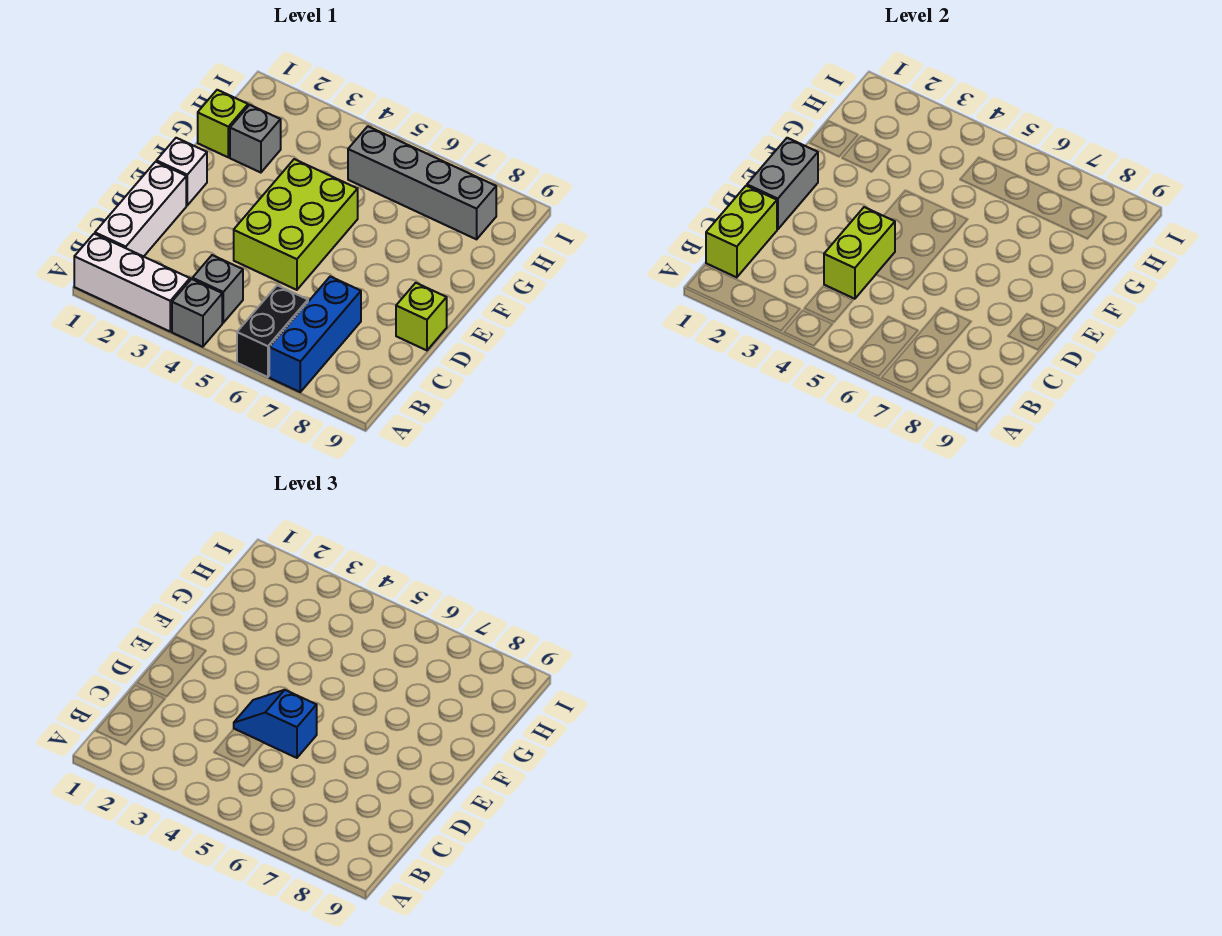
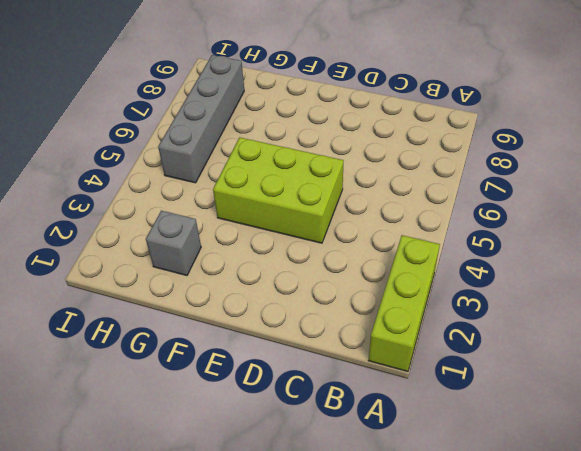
lime brick A1:A3 level 1 -> white brick A1:A3 level 1
none -> grey brick A4 level 1
none -> black brick A6:B6 level 1
none -> blue brick A7:C7 level 1

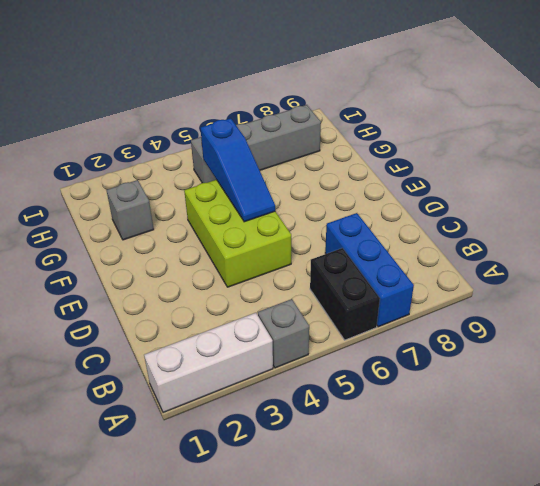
blue slope E5:G5 level 2 top G -> none
none -> white brick B1:D1 level 1
none -> grey brick B4 level 1
none -> lime brick D9 level 1

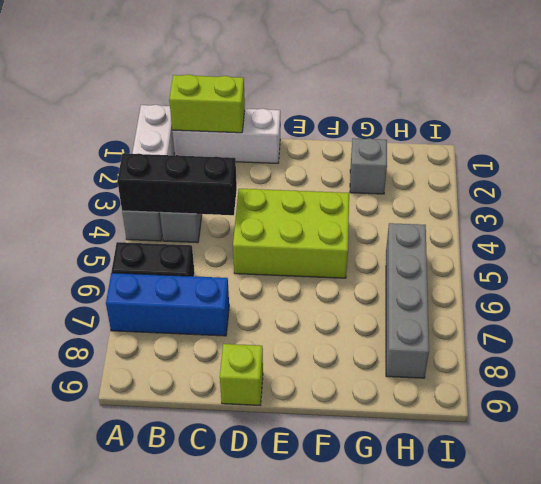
black brick A4:C4 level 2 -> lime brick C4:D4 level 2
none -> white brick E1 level 1
none -> lime brick G1 level 1
none -> grey brick D1:E1 level 2

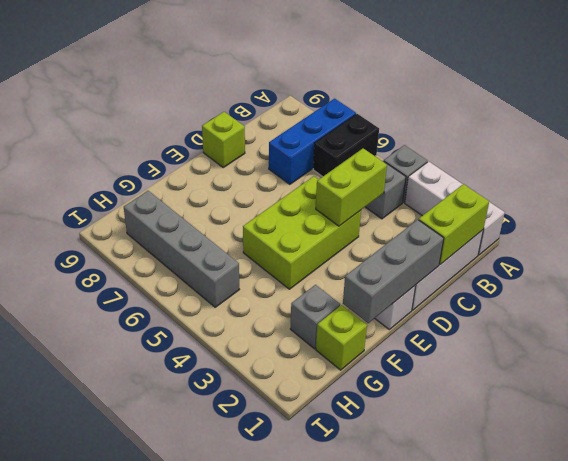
grey brick D1:F1 level 2 -> grey brick D1:E1 level 2
none -> blue slope D4:D5 level 3 top 5

